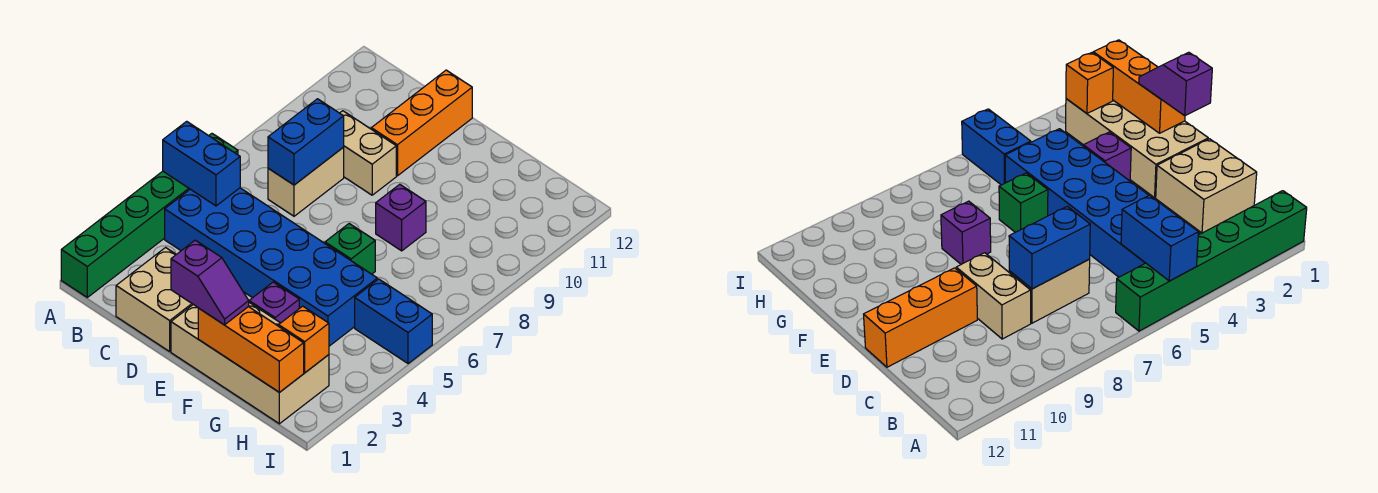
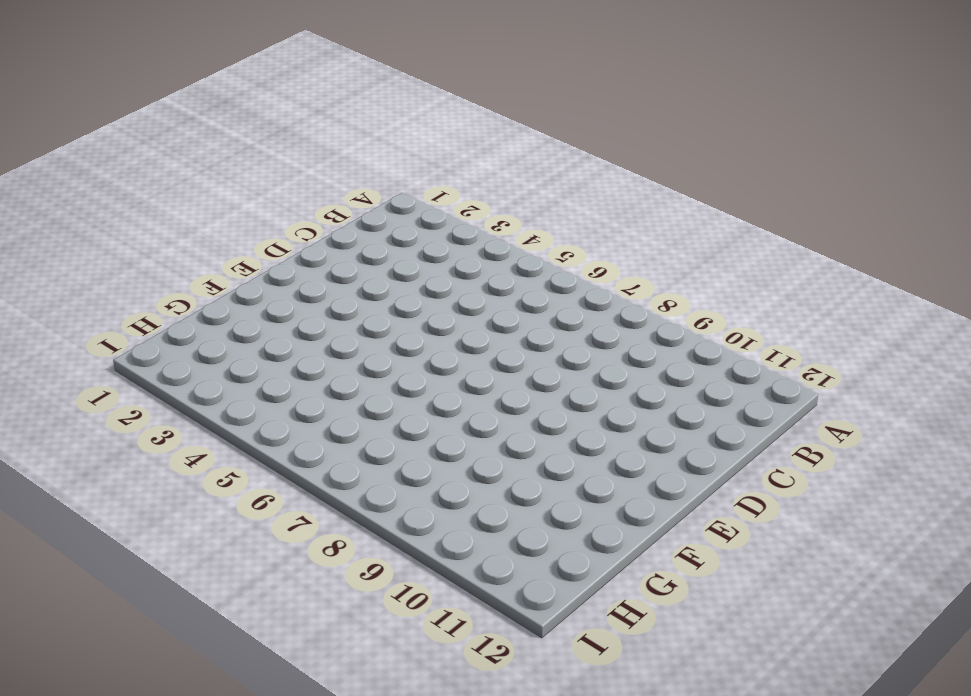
none -> green brick A1:A6 level 1
none -> blue brick B4:G5 level 1
none -> tan brick C1:D2 level 1

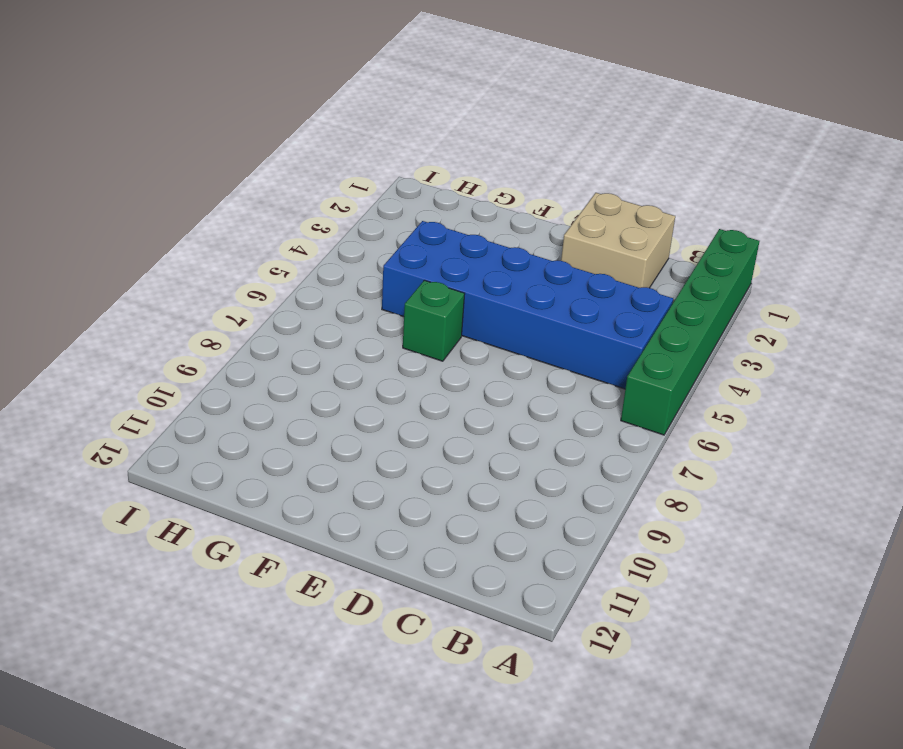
none -> tan brick C7:C8 level 1
none -> tan brick C9:D9 level 1
none -> orange brick D10:D12 level 1

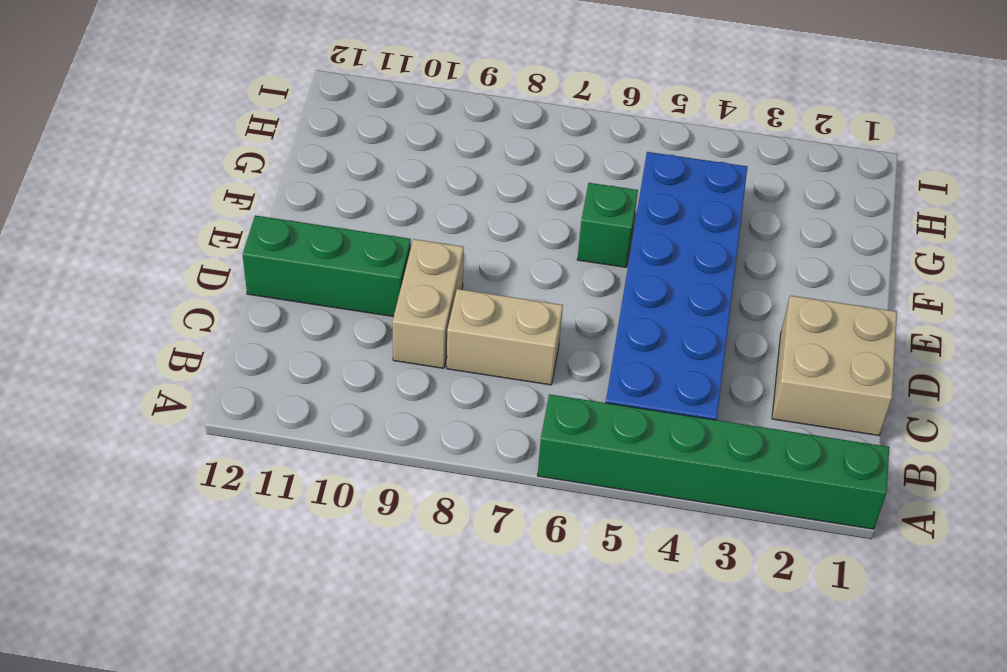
green brick D10:D12 level 1 -> orange brick D10:D12 level 1
none -> tan brick E1:H2 level 1
none -> purple brick F3 level 1
none -> purple brick F8 level 1

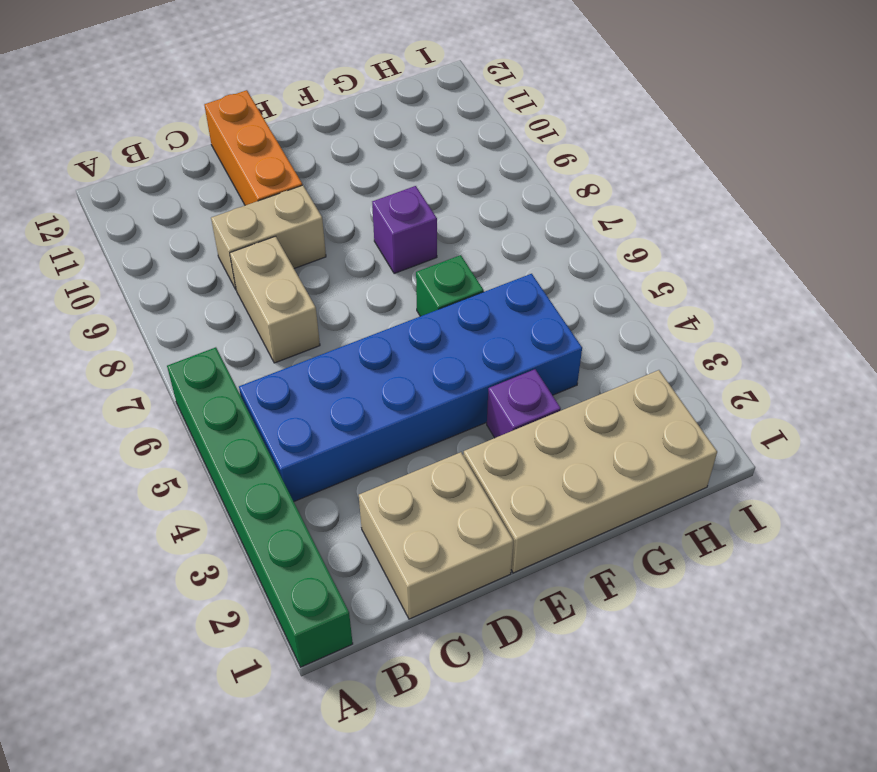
none -> blue brick H5:I5 level 1
none -> blue brick A5:B5 level 2
none -> blue brick C7:C8 level 2

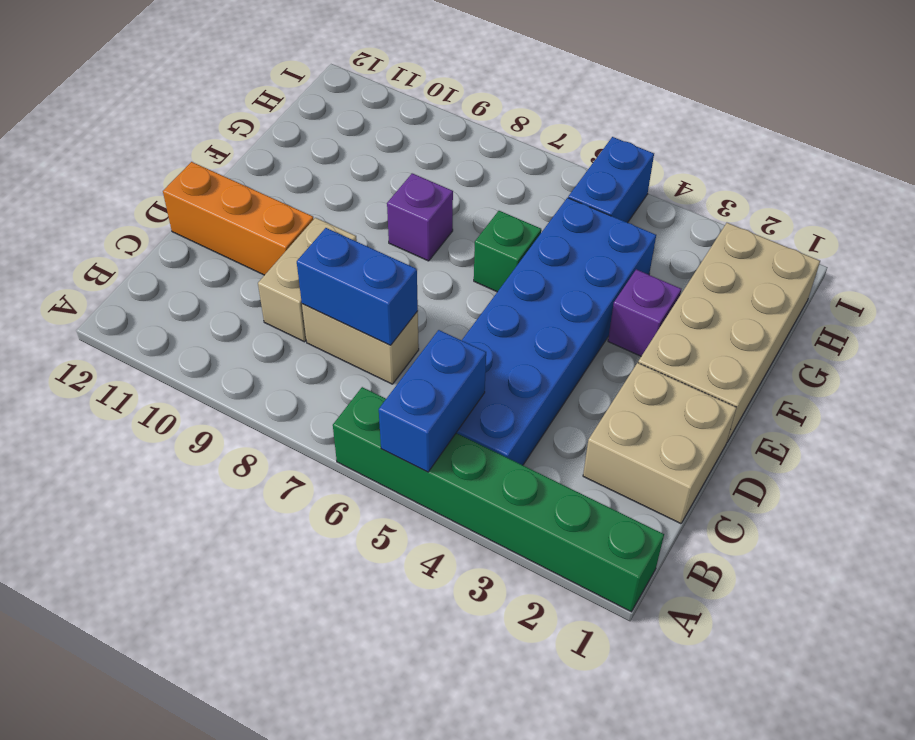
none -> orange brick F1:H1 level 2
none -> orange brick H2 level 2
none -> purple slope E1:F1 level 3 top E

